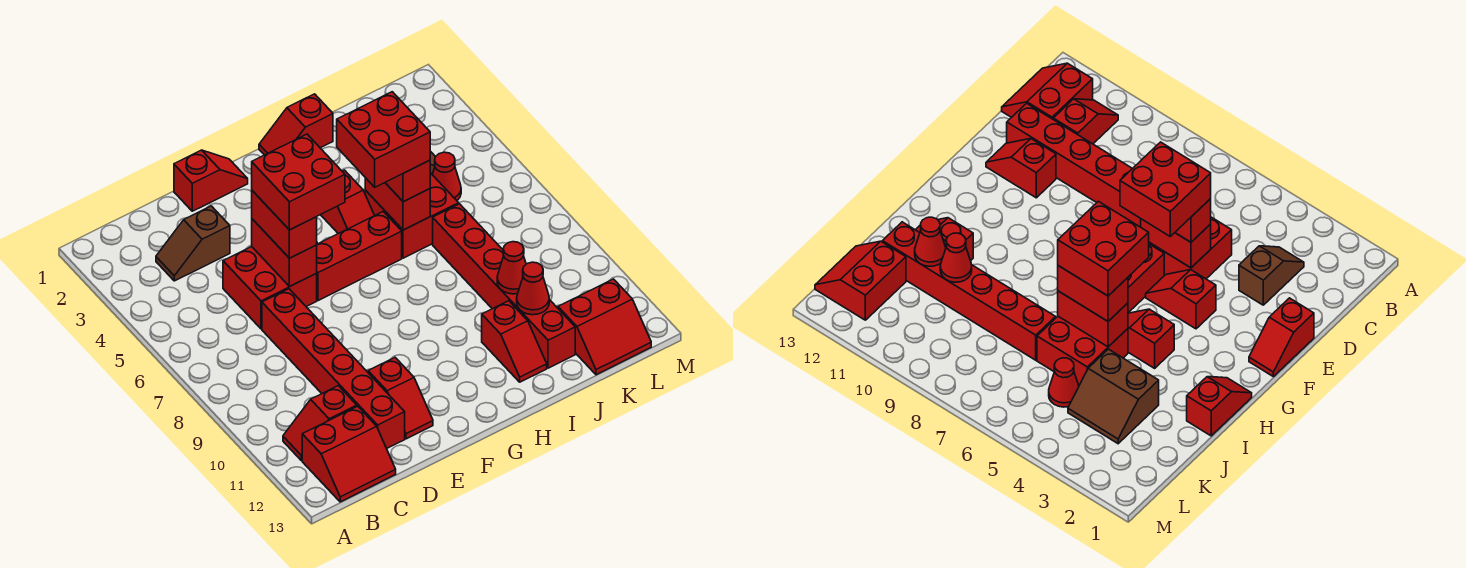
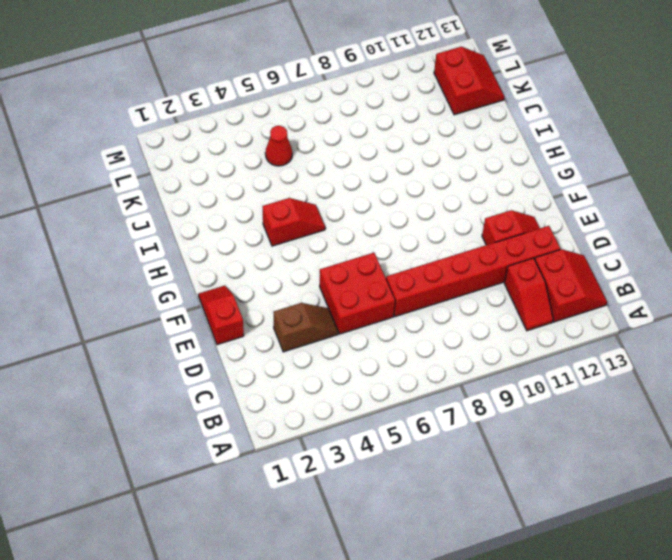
brown slope D3:D4 level 1 top 3 -> brown slope C3:D3 level 1 top D
none -> red slope F4:F5 level 1 top 4
none -> red brick F6:H6 level 1
none -> red slope H1:I1 level 1 top I

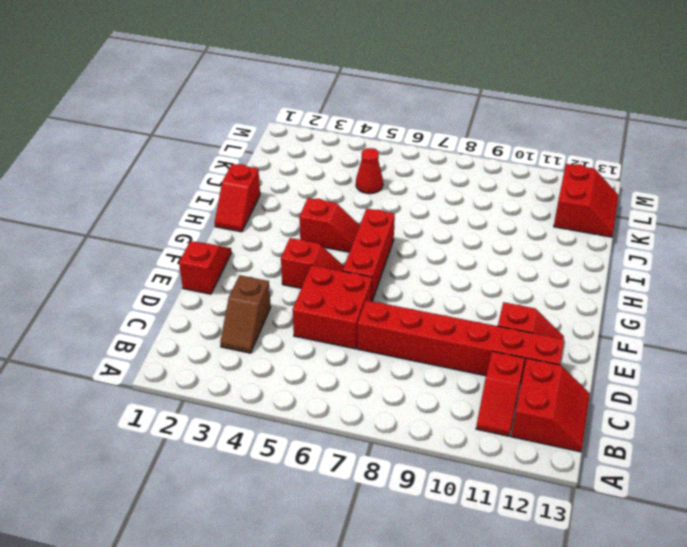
none -> red brick I5:J6 level 1
none -> red slope I11:I12 level 1 top 11
none -> brown slope J3:K4 level 1 top J

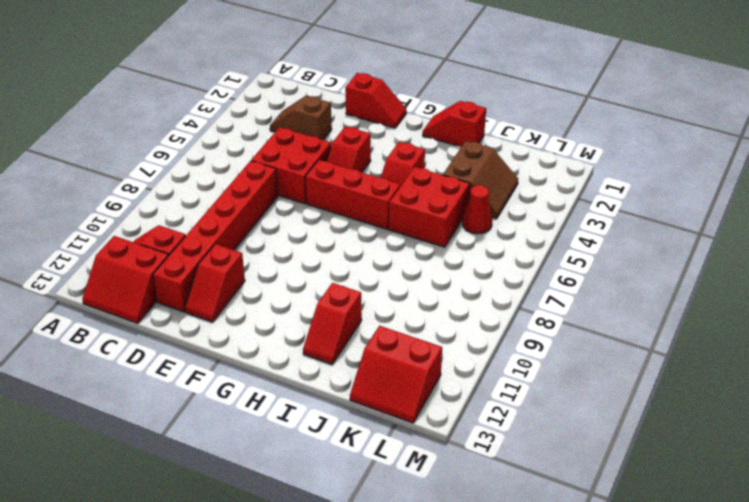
none -> red brick J7:J12 level 1
none -> red brick E5:E6 level 2
none -> red brick I5:I6 level 2

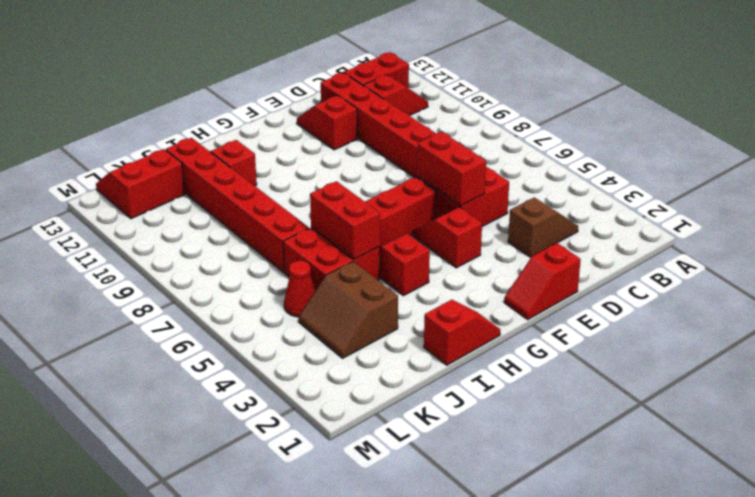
none -> red cone J10 level 2
none -> red cone J11 level 2
none -> red brick E5:E6 level 3

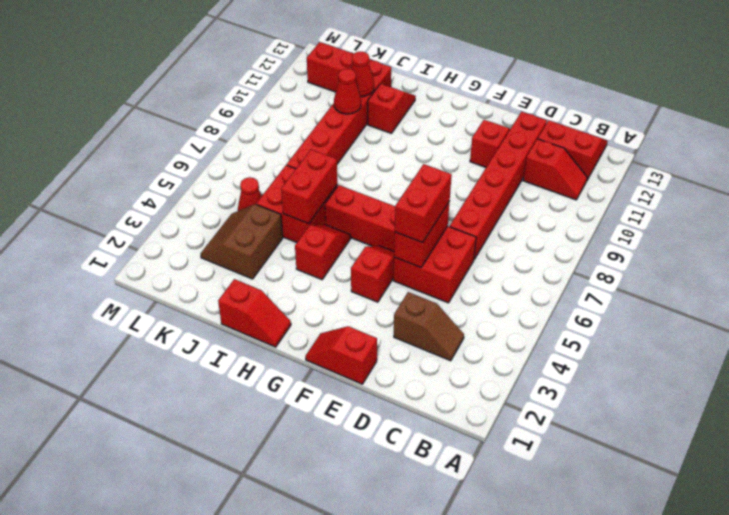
none -> red brick I5:I6 level 3
none -> red brick E5:F6 level 4
none -> red brick H5:I6 level 4

